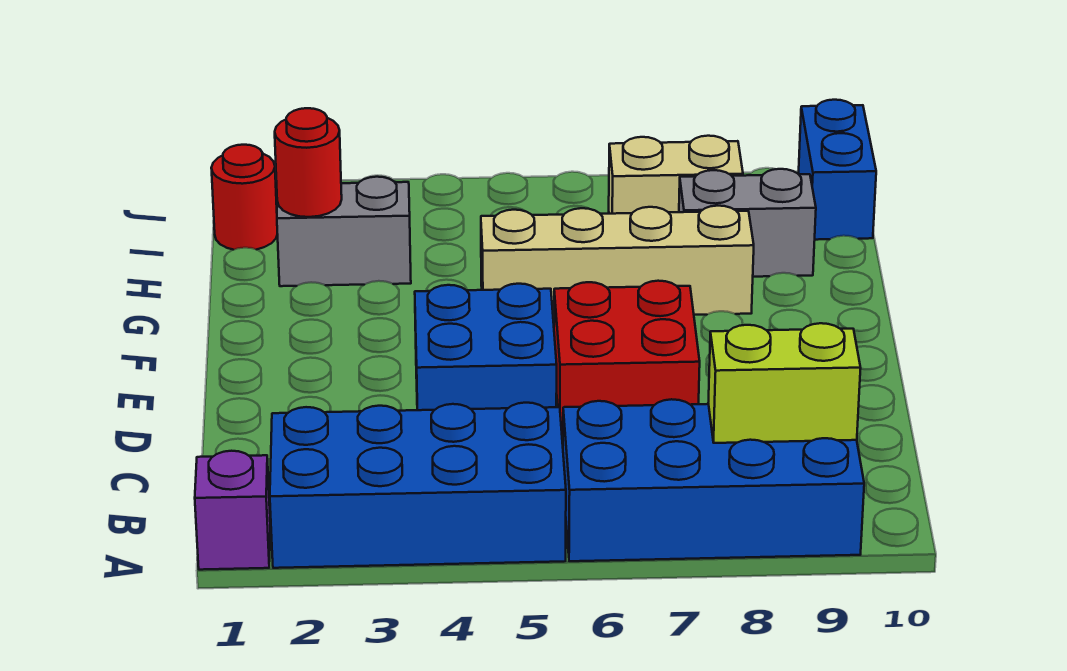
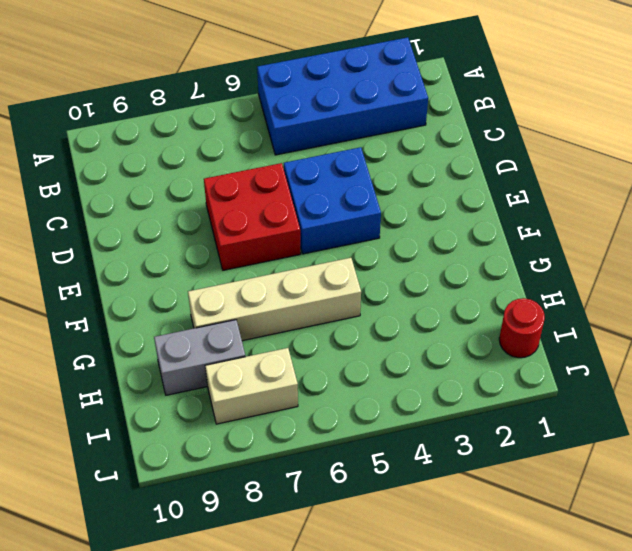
none -> purple brick A1 level 1
none -> blue brick A6:B9 level 1
none -> grey brick H2:H3 level 1

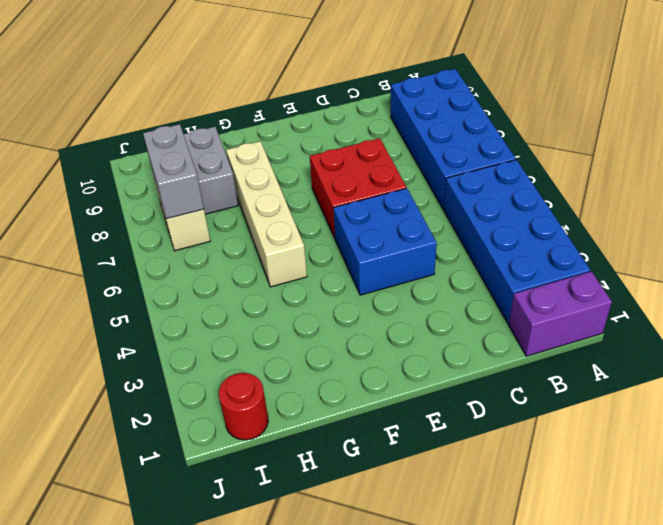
purple brick A1:B1 level 1 -> purple brick A1 level 1
grey brick I7:I8 level 2 -> grey brick H2:H3 level 1
none -> blue brick I10:J10 level 1
none -> lime brick B8:B9 level 2
none -> red round brick H2 level 2

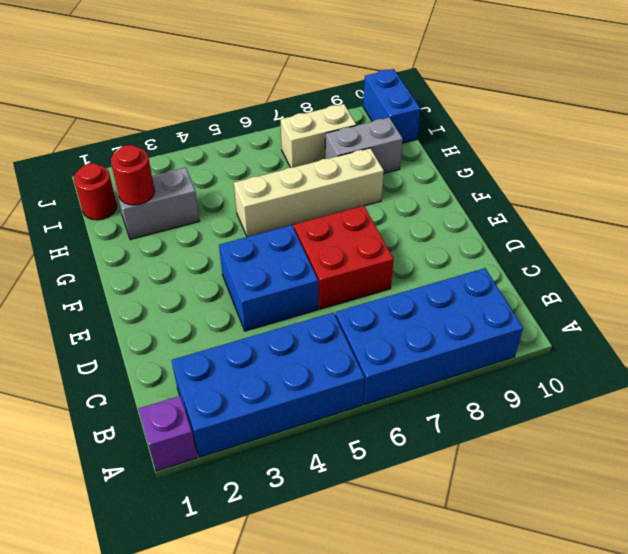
none -> lime brick B8:B9 level 2

